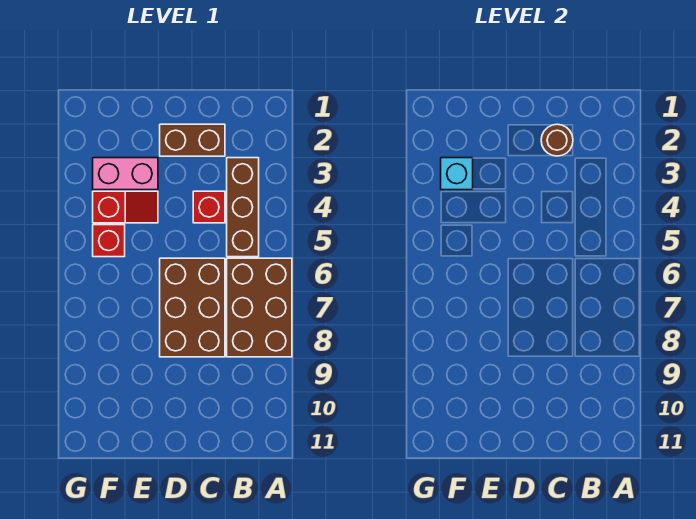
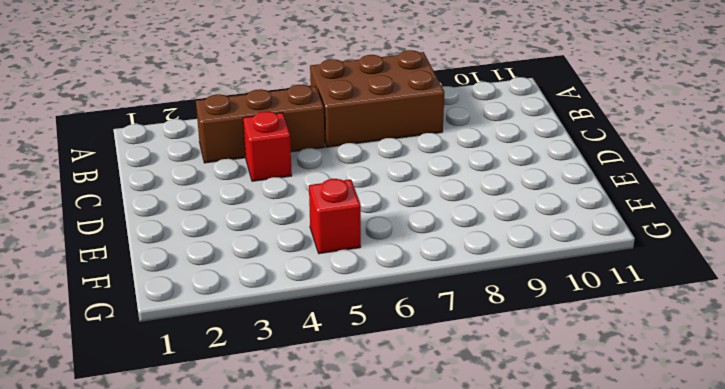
none -> brown brick C2:D2 level 1
none -> brown brick C6:D8 level 1

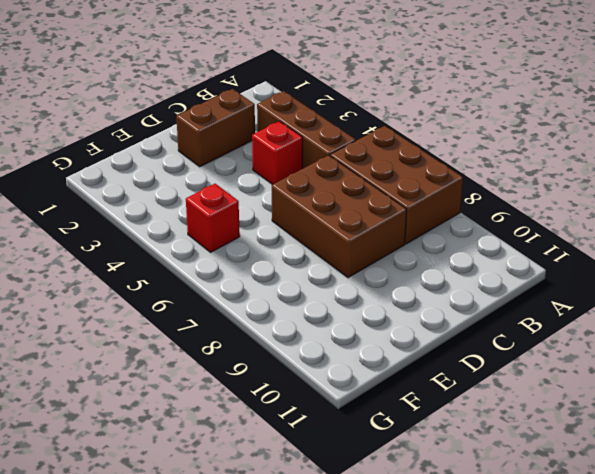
none -> pink brick E3:F3 level 1
none -> red slope E4:F4 level 1 top F

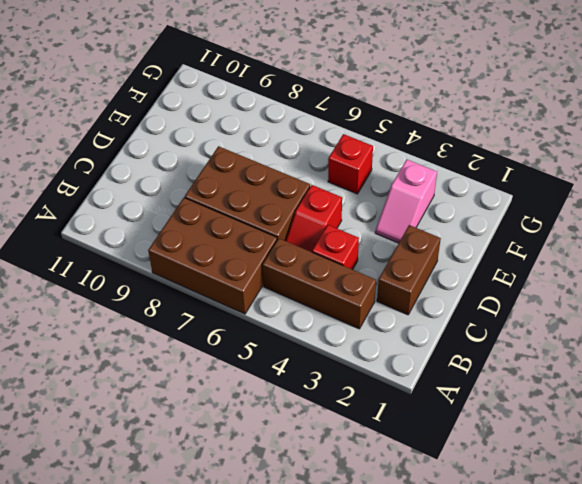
red slope C5:D5 level 1 top D -> red slope E4:F4 level 1 top F
pink slope E3:F3 level 1 top F -> pink brick E3:F3 level 1
none -> brown round brick C2 level 2
none -> cyan brick F3 level 2

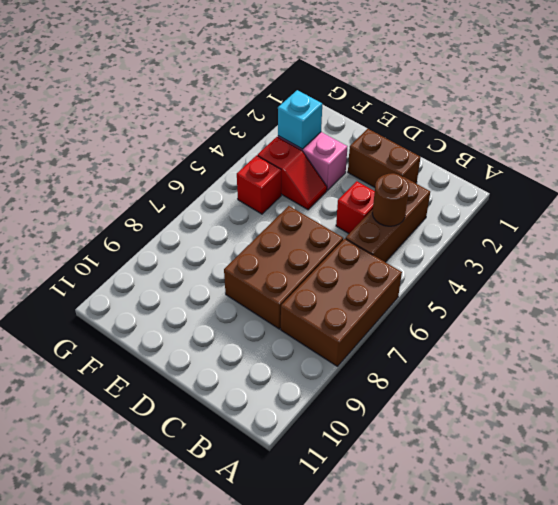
brown round brick B4 level 2 -> brown round brick C2 level 2

